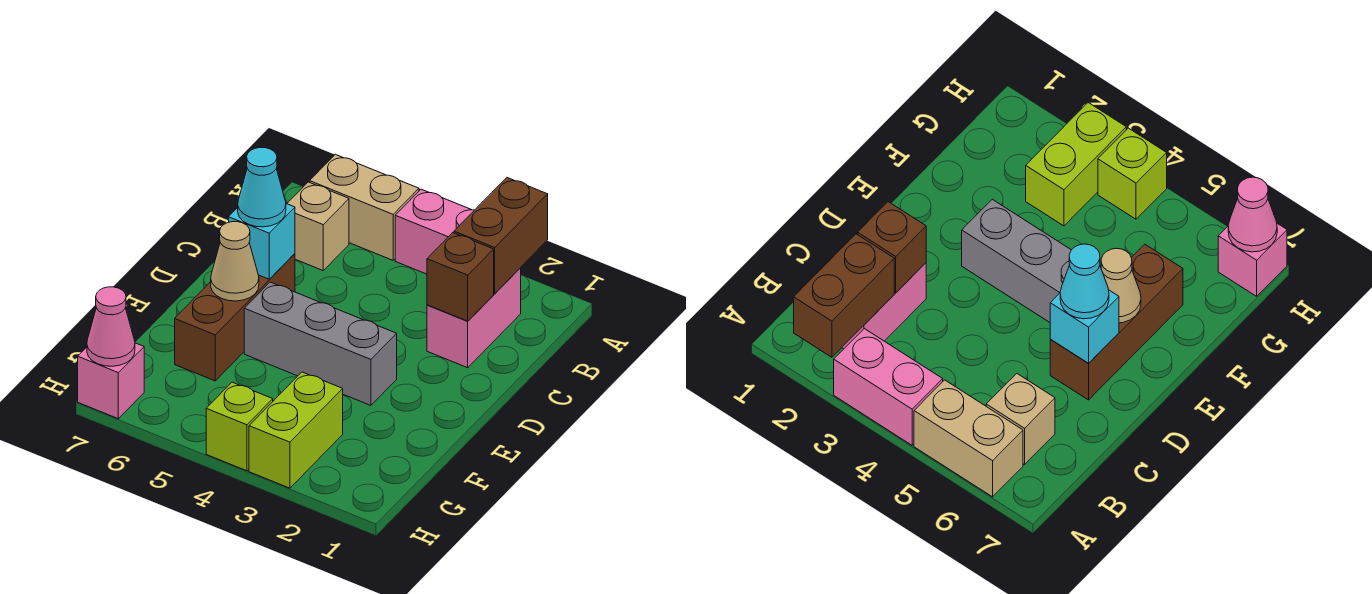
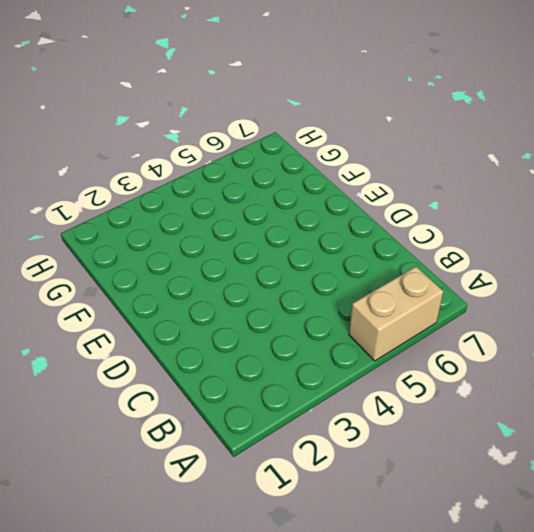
none -> pink brick A3:A4 level 1
none -> pink brick B2:C2 level 1
none -> tan brick B6 level 1

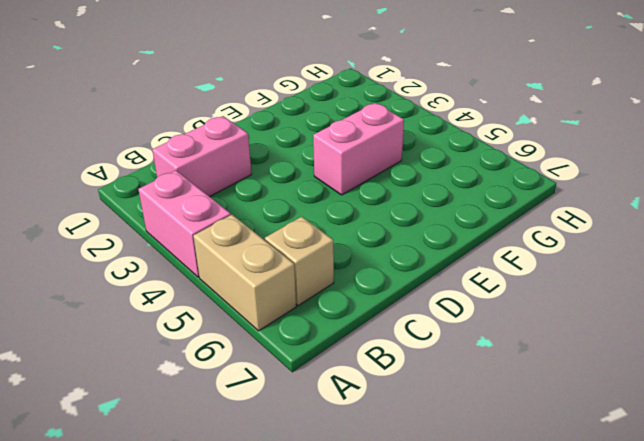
pink brick E4:F4 level 1 -> grey brick E3:E5 level 1
none -> brown brick D6:F6 level 1
none -> lime brick G3:H3 level 1
none -> lime brick H4 level 1

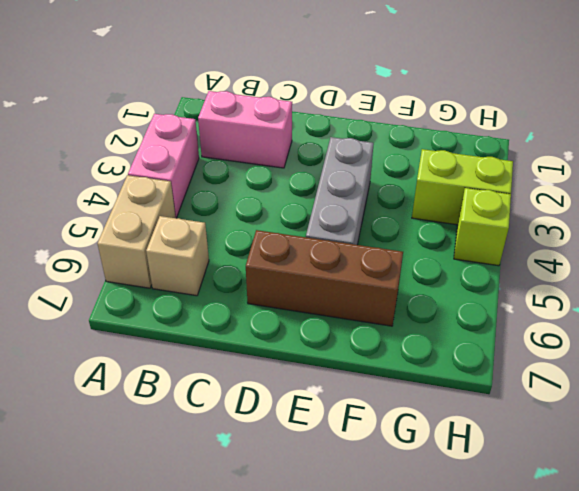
none -> pink brick H7 level 1
none -> brown brick A2:B2 level 2
none -> brown brick C2 level 2

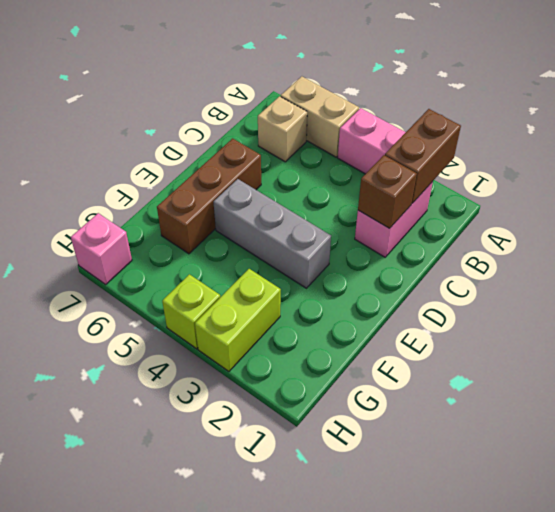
none -> cyan brick D6 level 2
none -> tan cone E6 level 2
none -> pink cone H7 level 2

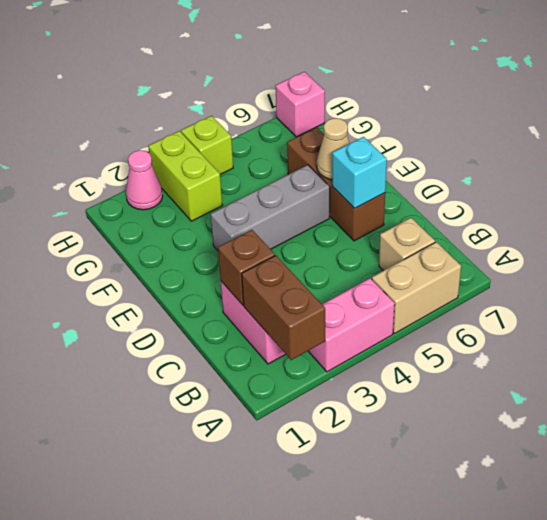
pink cone H2 level 1 -> pink cone H7 level 2
none -> cyan cone D6 level 3

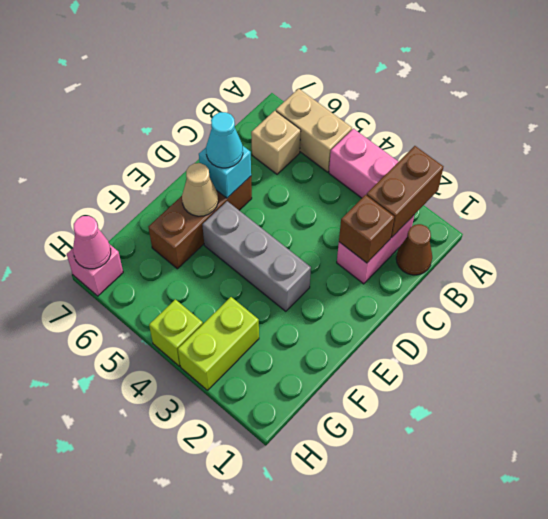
brown cone B1 level 1 -> none

